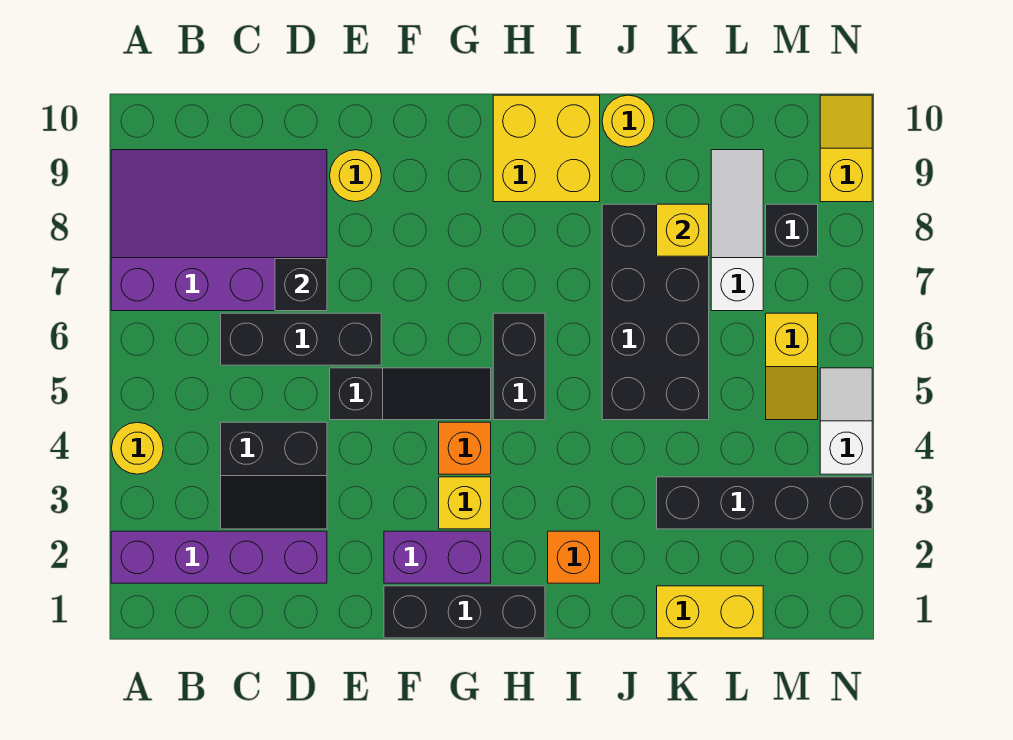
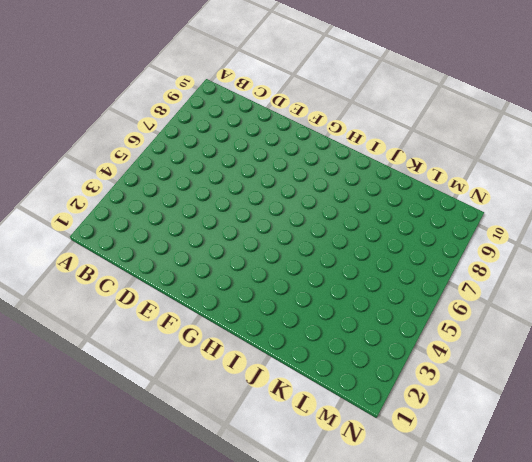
none -> purple brick A2:D2 level 1
none -> yellow round brick A4 level 1
none -> purple slope A7:D9 level 1 top 7

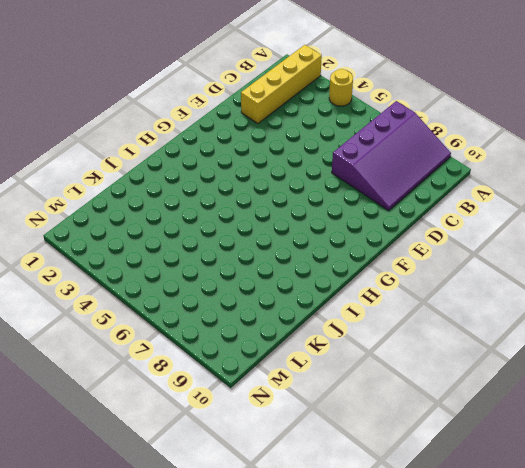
yellow brick A2:D2 level 1 -> purple brick A2:D2 level 1
none -> black slope C3:D4 level 1 top 4
none -> black brick C6:E6 level 1
none -> black slope E5:G5 level 1 top E

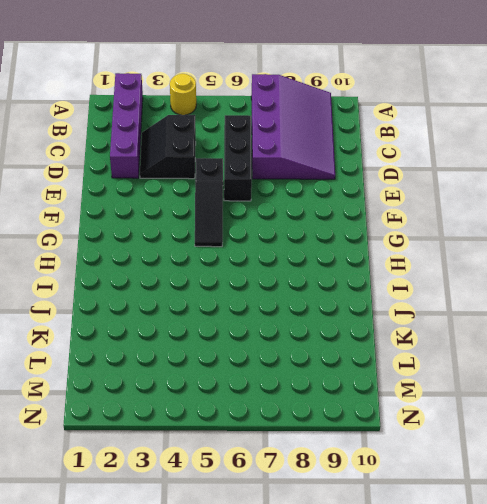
none -> yellow round brick E9 level 1
none -> black brick F1:H1 level 1
none -> purple brick F2:G2 level 1

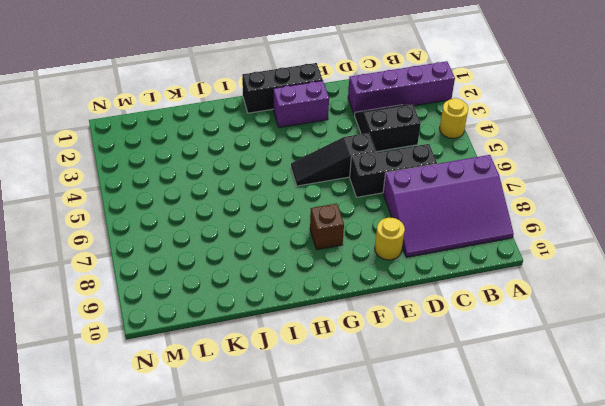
brown brick G8 level 1 -> none
none -> yellow brick G3 level 1
none -> orange brick G4 level 1
none -> black brick H5:H6 level 1

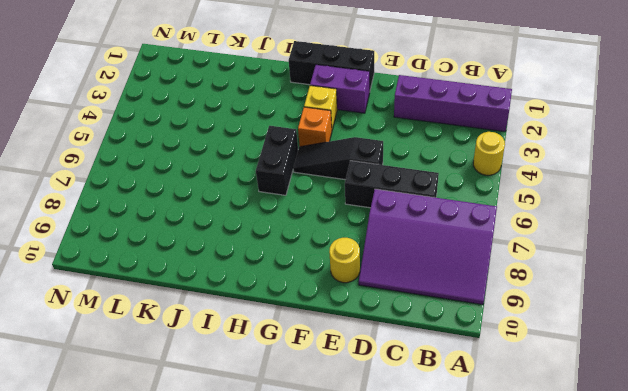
none -> black slope C3:D4 level 1 top 4
none -> yellow brick H9:I10 level 1
none -> orange brick I2 level 1

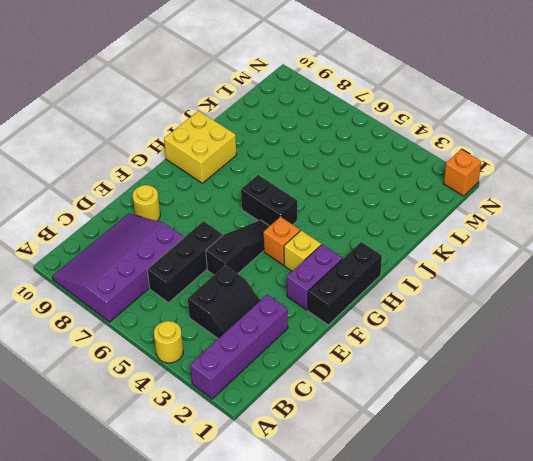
orange brick N1 level 1 -> orange brick I2 level 1
none -> black brick J5:K8 level 1
none -> yellow round brick J10 level 1
none -> yellow brick K1:L1 level 1

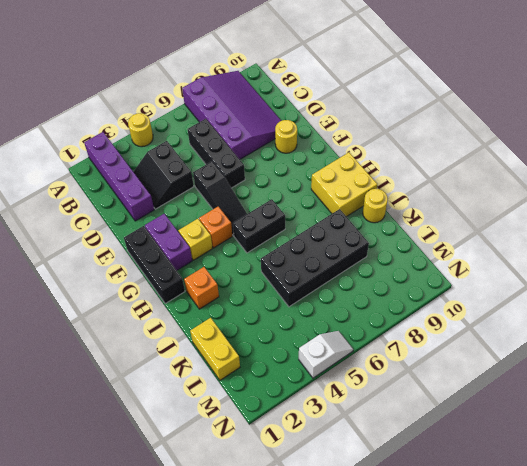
none -> black brick K3:N3 level 1
none -> white slope L7:L9 level 1 top 7
none -> yellow slope M5:M6 level 1 top 6

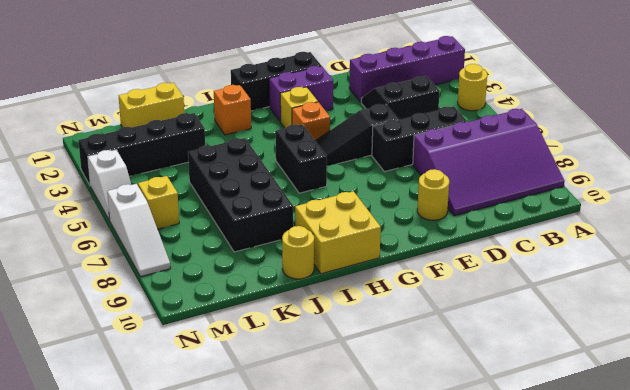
white slope N6:N8 level 1 top 6 -> white slope L7:L9 level 1 top 7
none -> black brick M8 level 1
none -> yellow slope N9:N10 level 1 top 9
none -> black brick D7 level 2

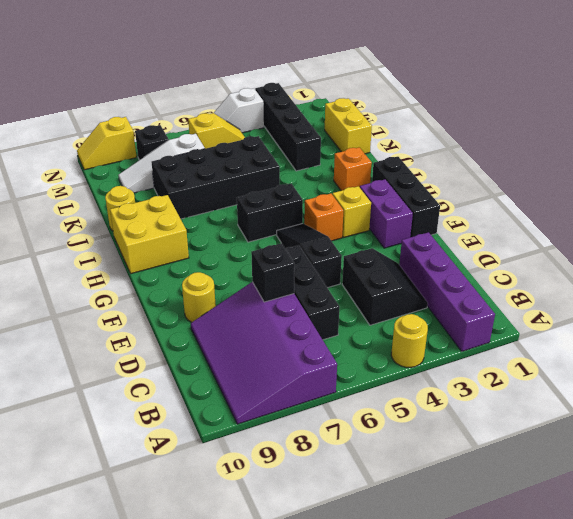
none -> yellow brick K8 level 2

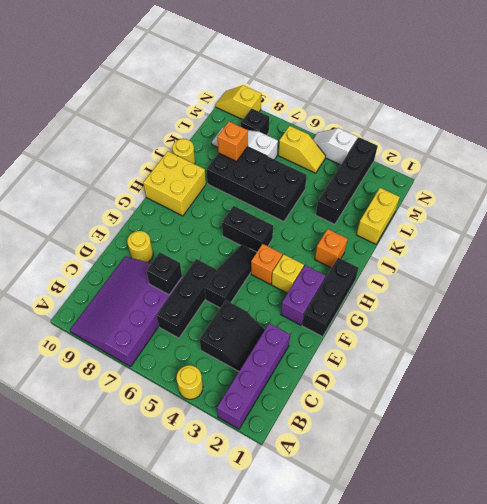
orange brick K8 level 2 -> yellow brick K8 level 2

